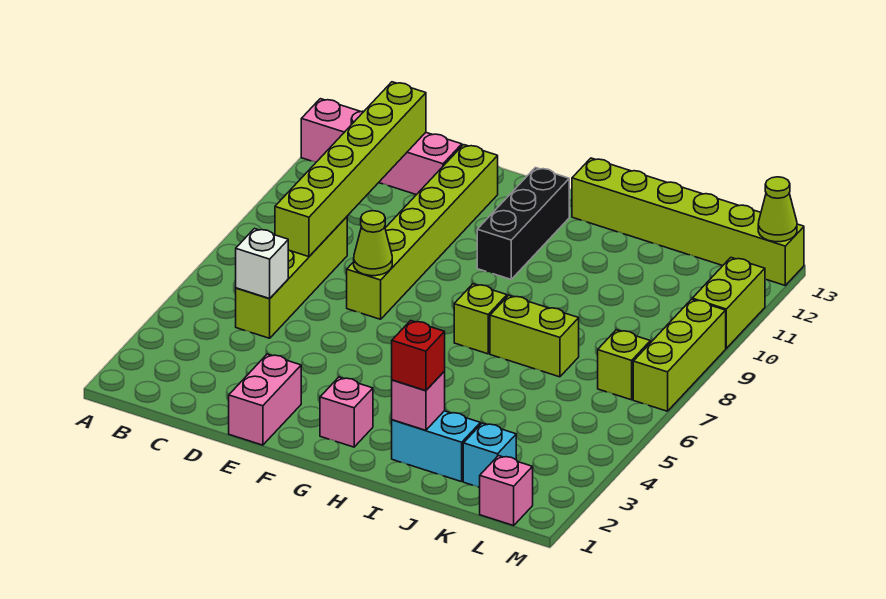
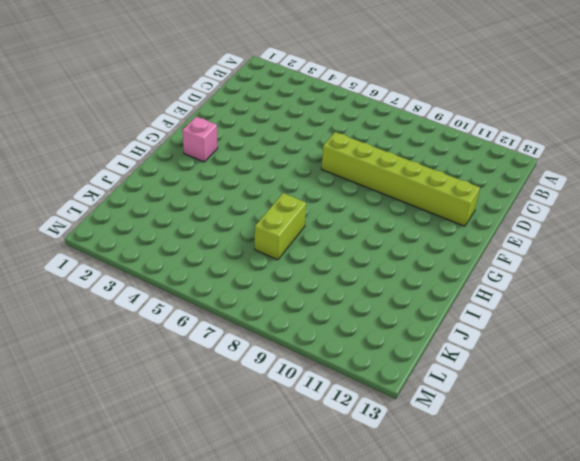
none -> pink brick A12:D12 level 1
none -> lime brick C5:C8 level 1
none -> pink brick E1:E2 level 1

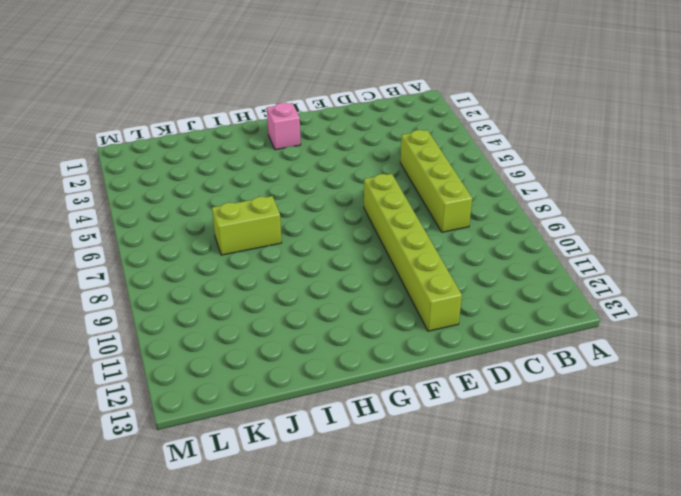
none -> pink brick A12:D12 level 1
none -> pink brick E1:E2 level 1
none -> black brick G10:G12 level 1

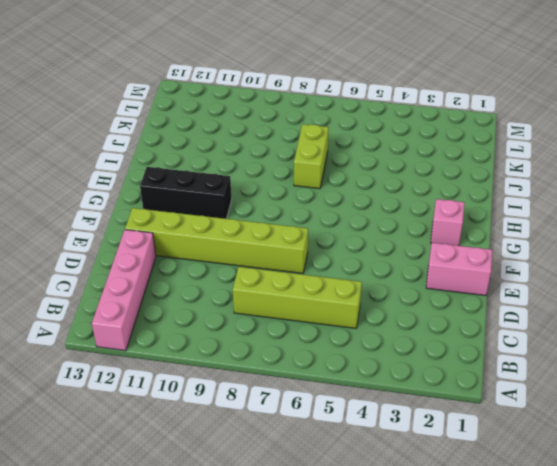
none -> lime brick H7 level 1
none -> lime brick H13:M13 level 1
none -> cyan brick I2:J2 level 1

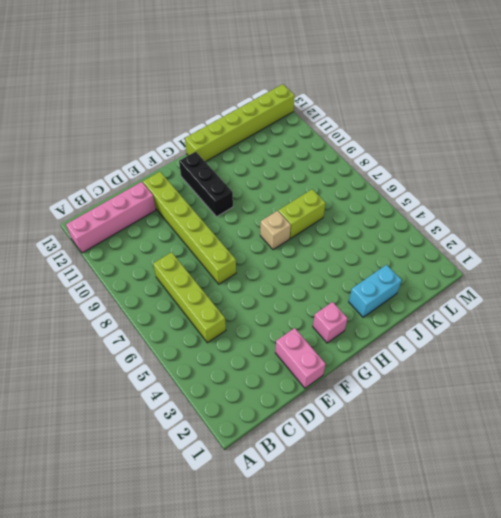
tan brick H7 level 1 -> lime brick H7 level 1
none -> cyan brick K2 level 1
none -> pink brick L1 level 1
none -> lime brick L7 level 1

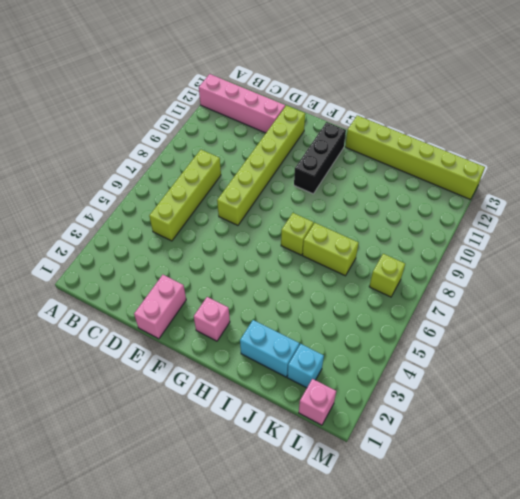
none -> lime brick M7:M9 level 1
none -> lime brick M10:M11 level 1
none -> white brick C5 level 2

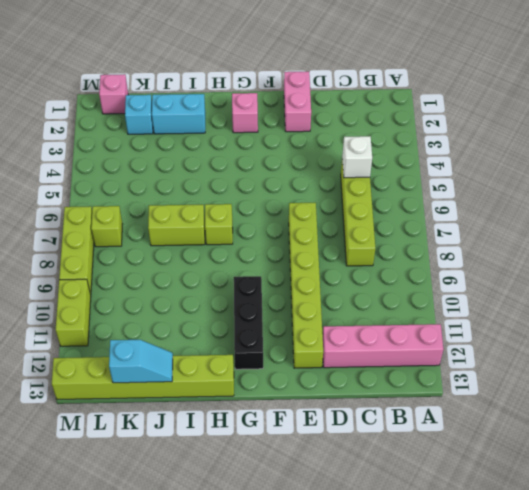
cyan slope J13:K13 level 2 top K -> none
none -> lime brick C7:C12 level 2
none -> lime cone E7 level 2
none -> pink brick I2 level 2

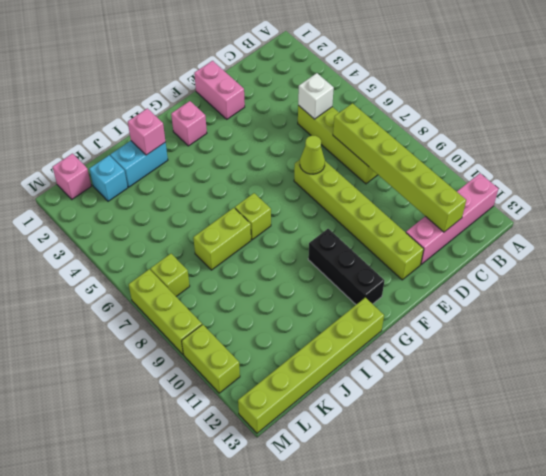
none -> lime cone M13 level 2
none -> red brick I2 level 3

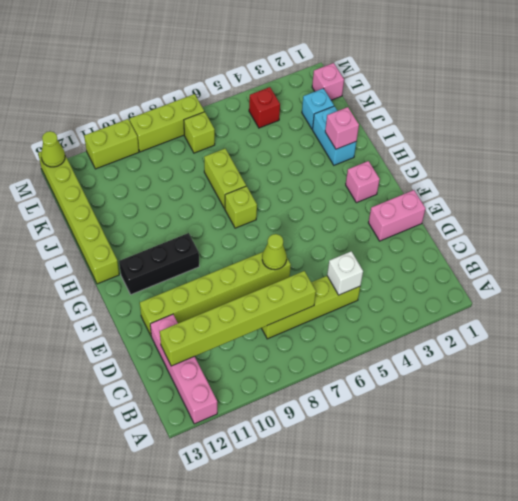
red brick L4 level 1 -> red brick I2 level 3

